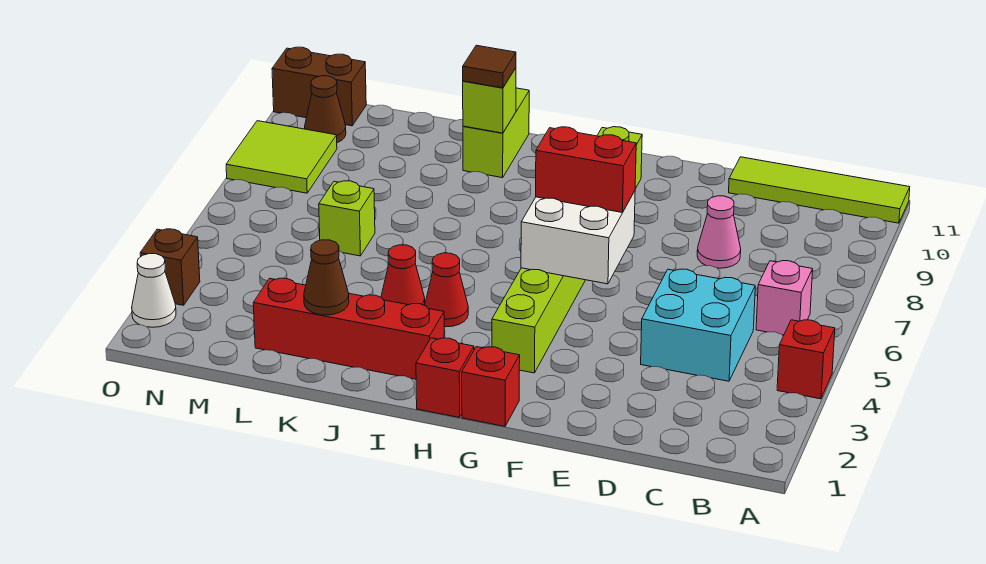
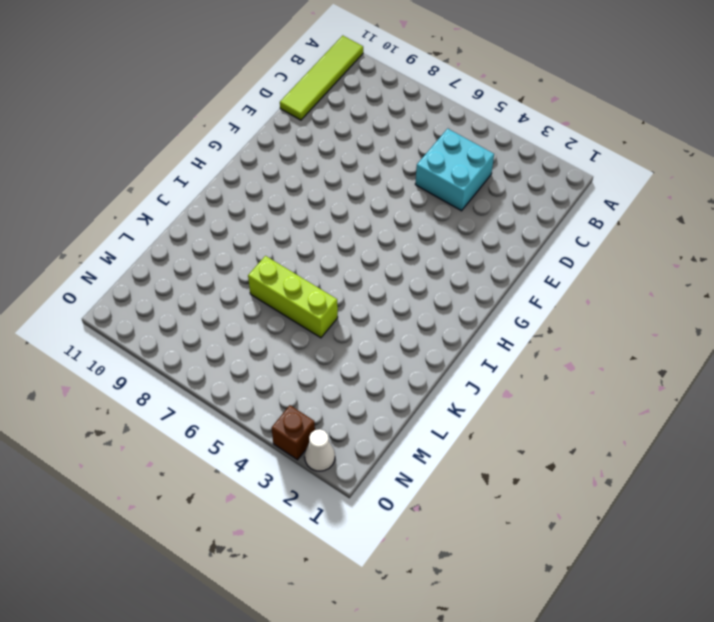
lime brick K5:K7 level 1 -> none
none -> red brick A4 level 1
none -> pink brick B6 level 1
none -> pink cone D8 level 1

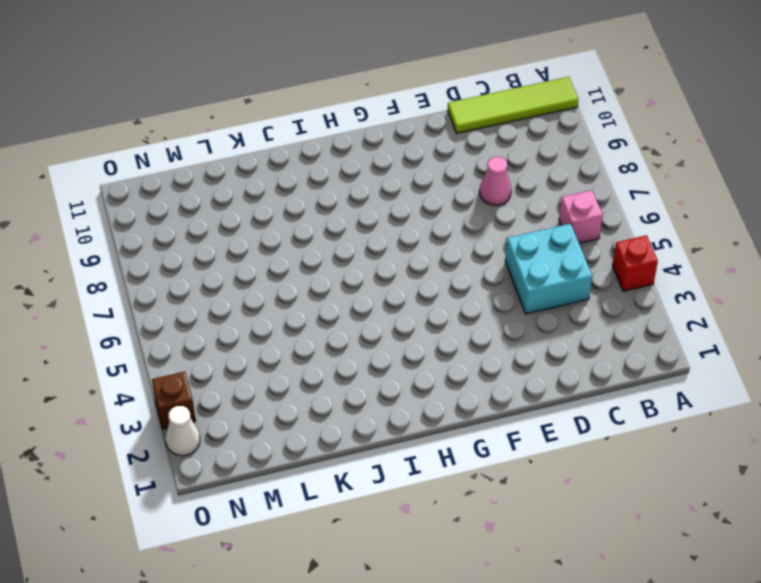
none -> red brick G1 level 1
none -> lime brick G3:G10 level 1
none -> red brick H1 level 1

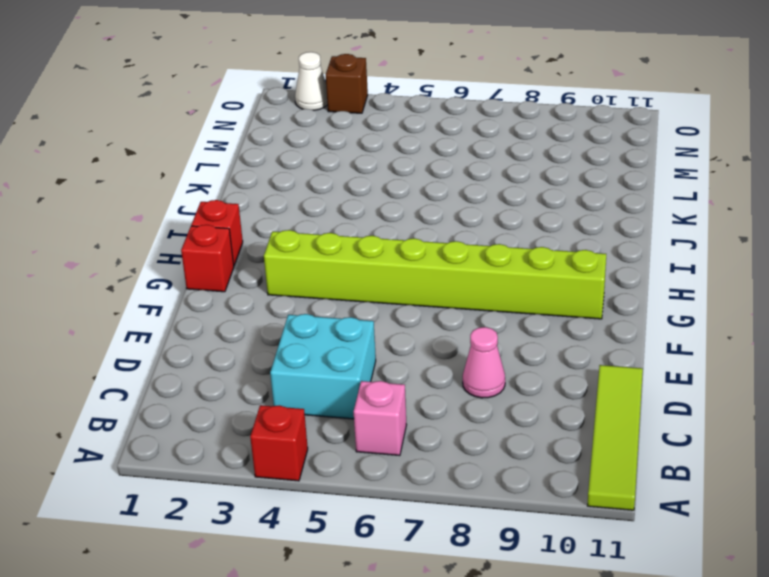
none -> red brick I2:L2 level 1
none -> red cone I4 level 1
none -> red cone J4 level 1

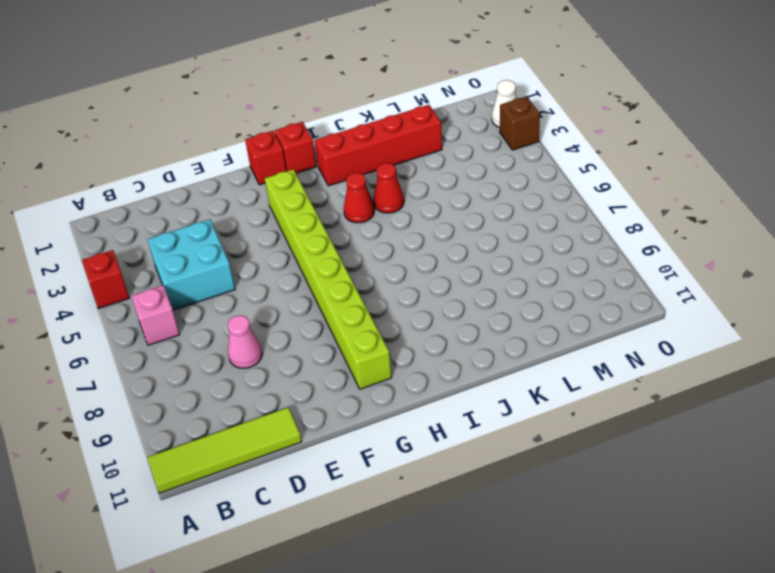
none -> lime brick J10:J11 level 1
none -> lime brick L6 level 1
none -> lime tile N8:O9 level 1

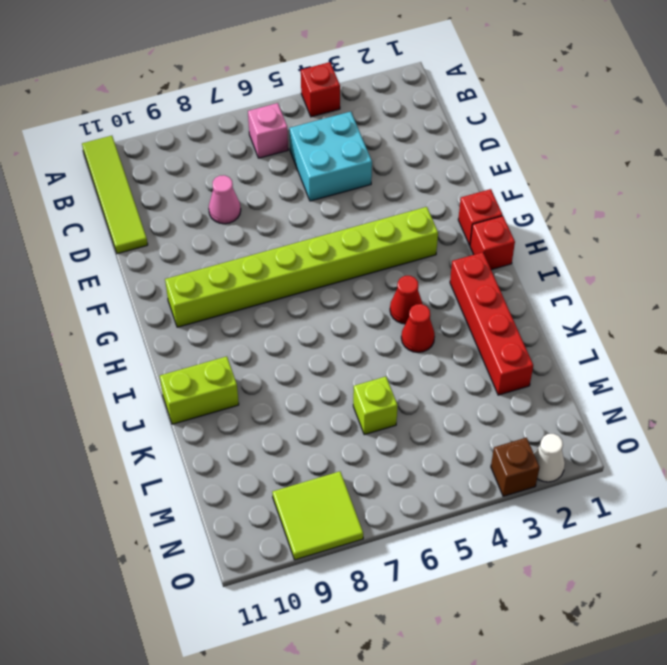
none -> brown cone N10 level 1
none -> brown brick N11:O11 level 1
none -> white brick F5:G6 level 2

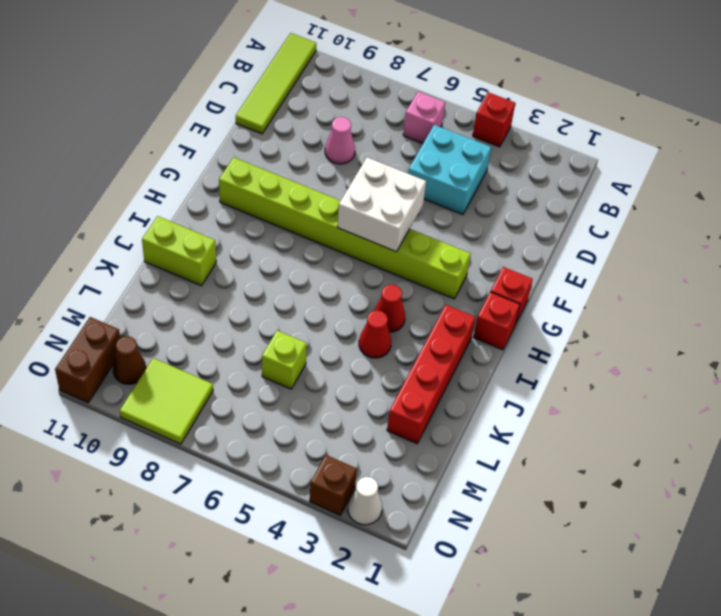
none -> lime brick J10 level 2
none -> brown cone K2 level 2
none -> red brick F6:G6 level 3

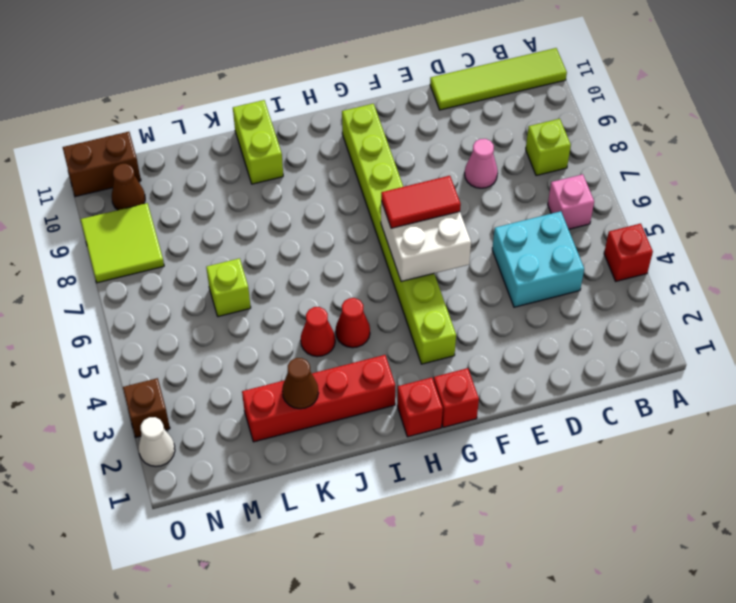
lime brick B8 level 1 -> lime brick J10 level 2
red tile F6:G6 level 3 -> red brick F6:G6 level 3
none -> brown tile J10 level 3

